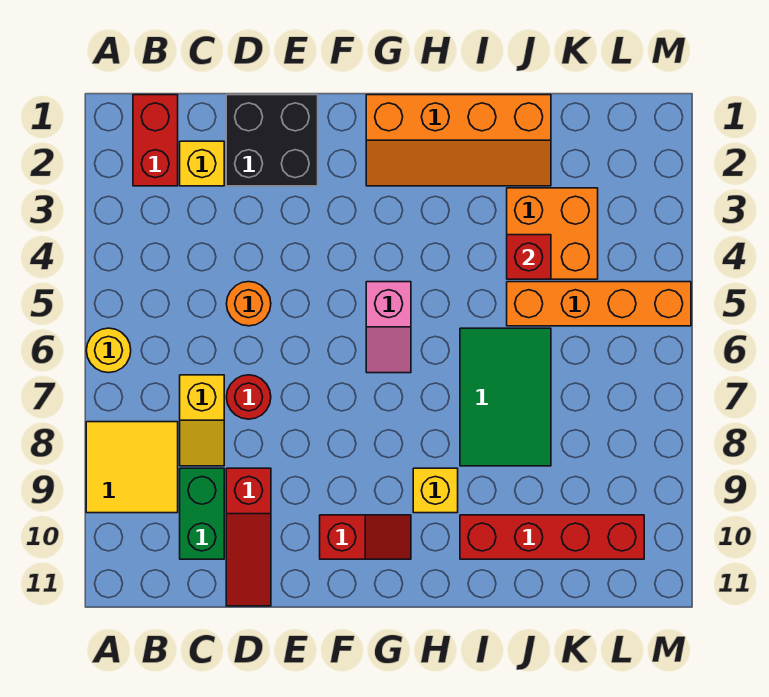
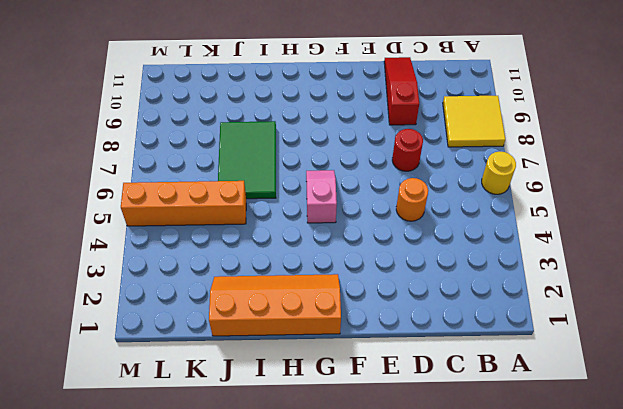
none -> red brick B1:B2 level 1
none -> yellow brick C2 level 1
none -> yellow slope C7:C8 level 1 top 7

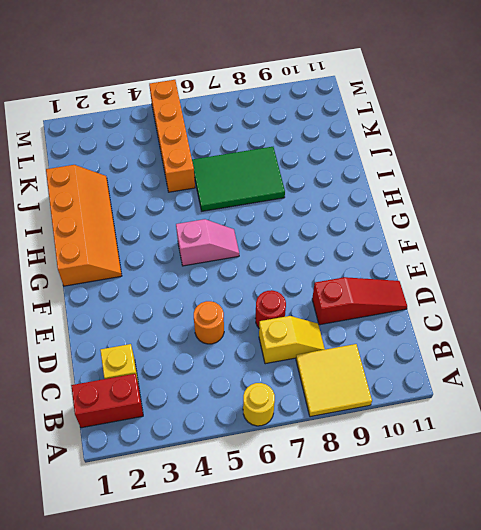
none -> green brick C9:C10 level 1
none -> black brick D1:E2 level 1
none -> red slope F10:G10 level 1 top F

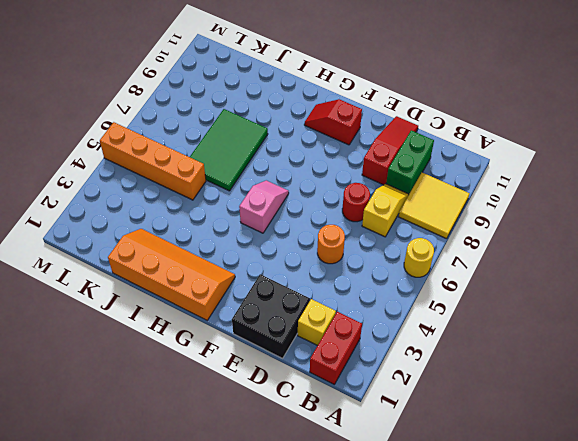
none -> yellow brick H9 level 1
none -> red brick I10:L10 level 1
none -> orange brick J3:K4 level 1

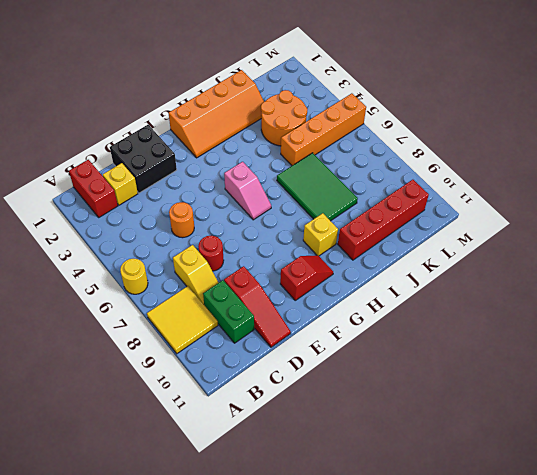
orange round brick J3:K4 level 1 -> orange brick J3:K4 level 1
none -> red brick J4 level 2

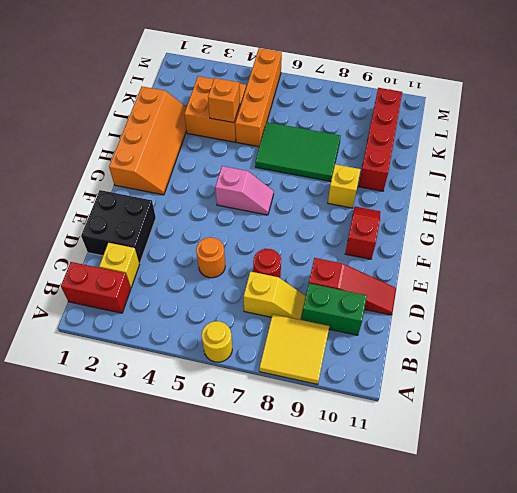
orange brick J4 level 2 -> red brick J4 level 2

